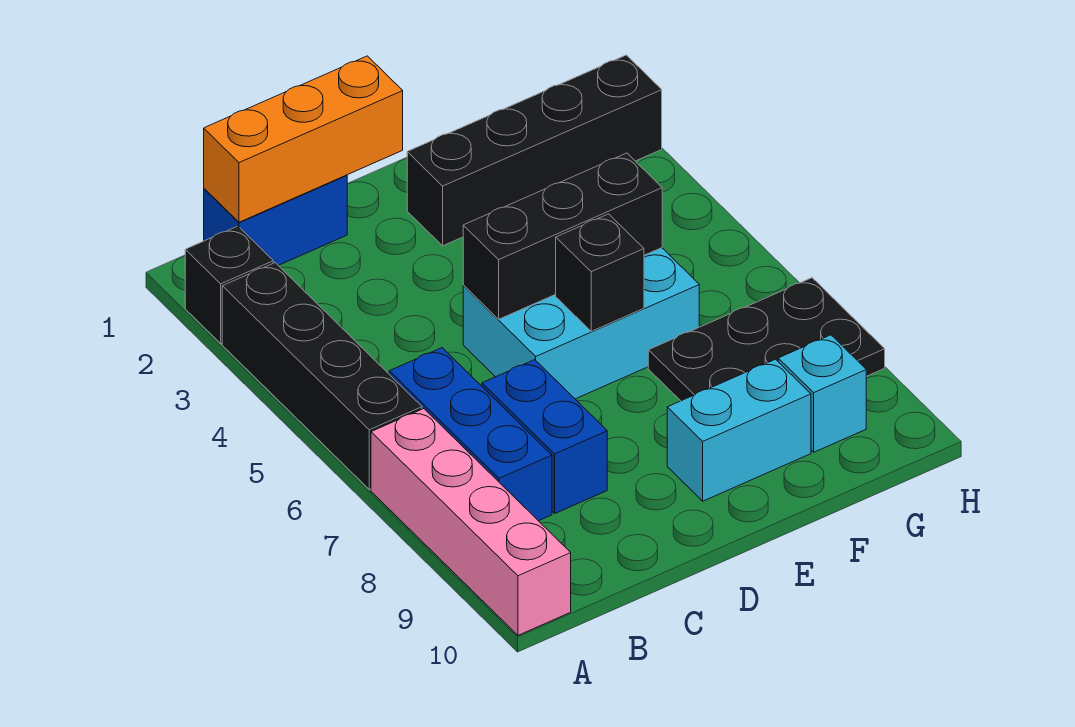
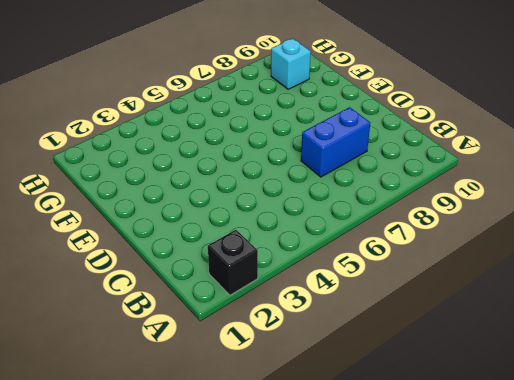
none -> black brick A3:A6 level 1
none -> pink brick A7:A10 level 1
none -> blue brick B1:C1 level 1

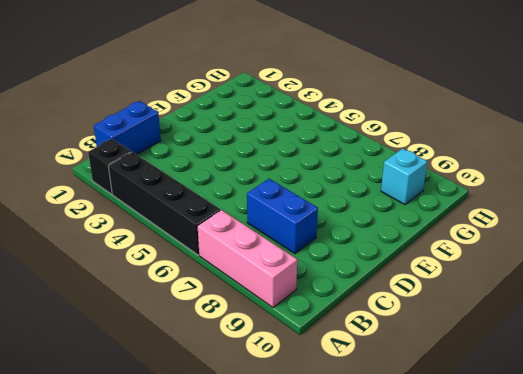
pink brick A7:A9 level 1 -> pink brick A7:A10 level 1
none -> blue brick B6:B8 level 1
none -> cyan brick D5:F6 level 1
none -> black brick E2:H2 level 1

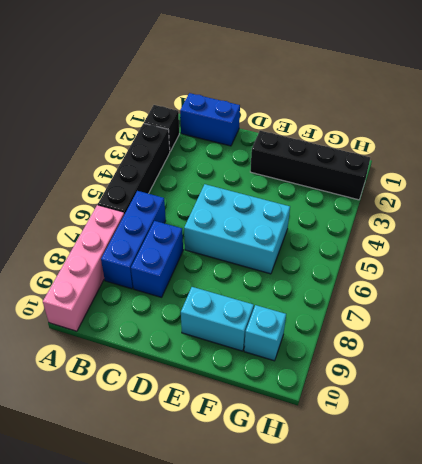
none -> black plate F7:H8 level 1
none -> orange brick B1:D1 level 2
none -> black brick D5:F5 level 2

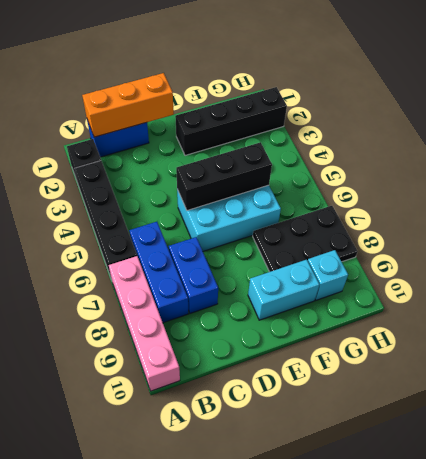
none -> black brick E6 level 2

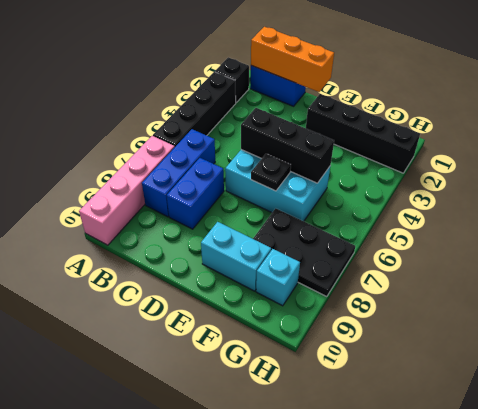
black plate E6 level 2 -> black brick E6 level 2

